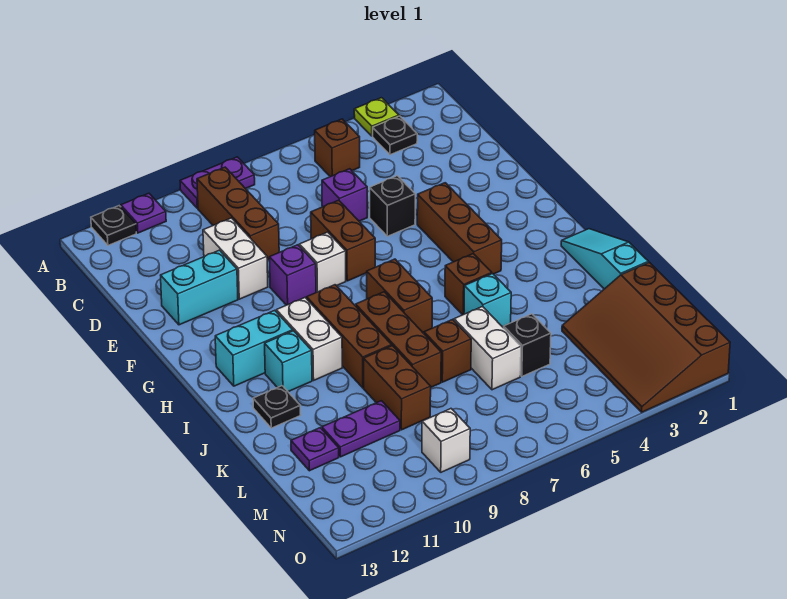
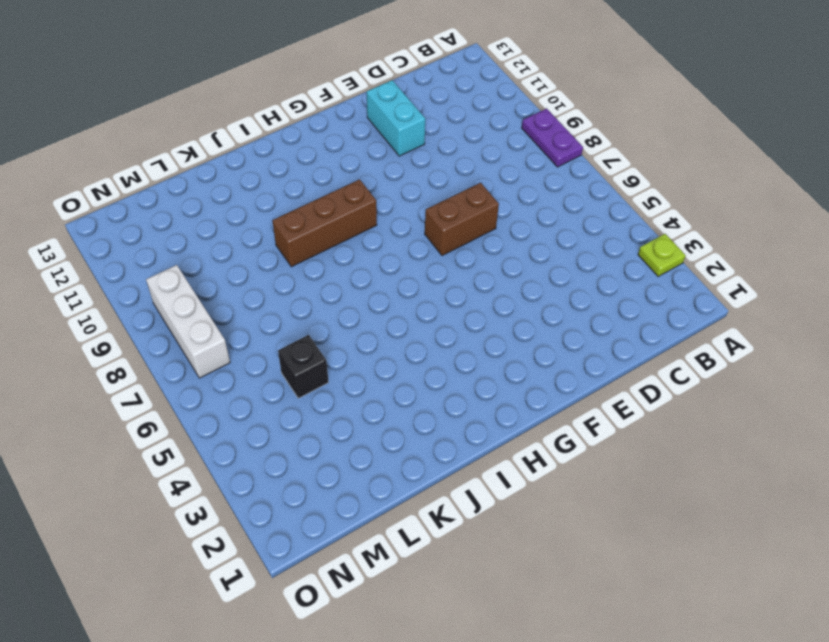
white brick N7:N9 level 1 -> white brick N9 level 1
none -> purple plate A11 level 1
none -> black plate A12 level 1
none -> black plate B3 level 1
none -> brown brick B5 level 1

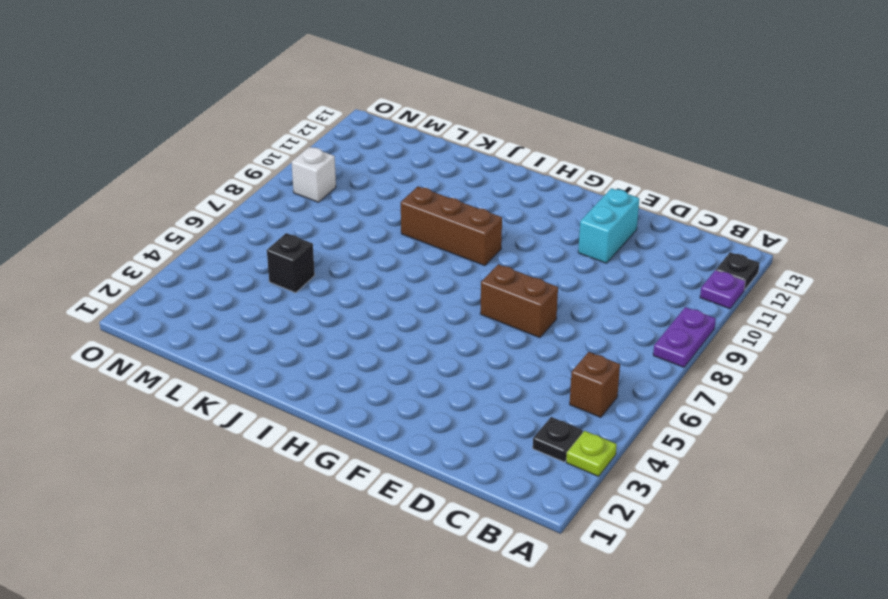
none -> brown brick B9:D9 level 1
none -> purple brick D6 level 1
none -> white brick D10:E10 level 1
none -> black brick E5 level 1

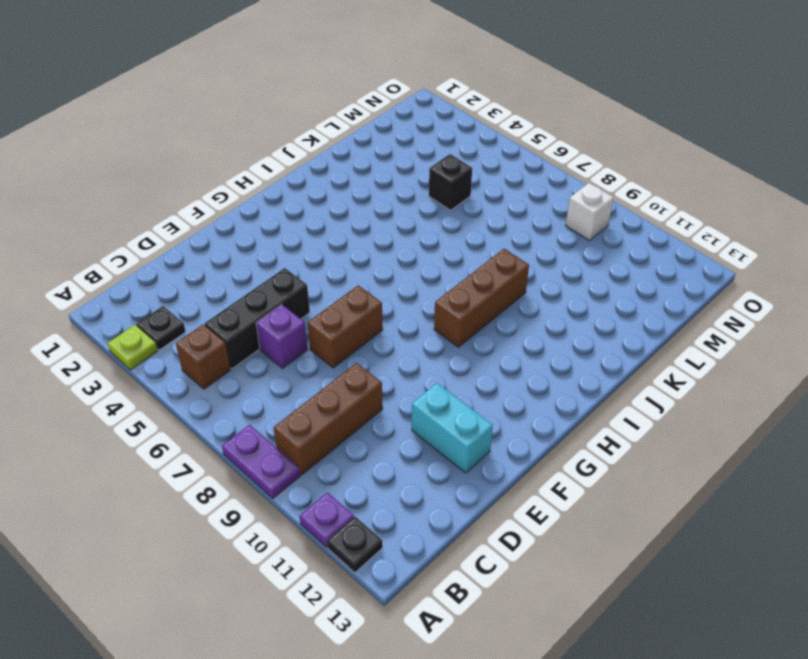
black brick C5:E5 level 1 -> black brick E5 level 1
none -> white brick D10:E10 level 1
none -> brown brick F4:H4 level 1
none -> white brick F8 level 1
none -> purple brick F9 level 1

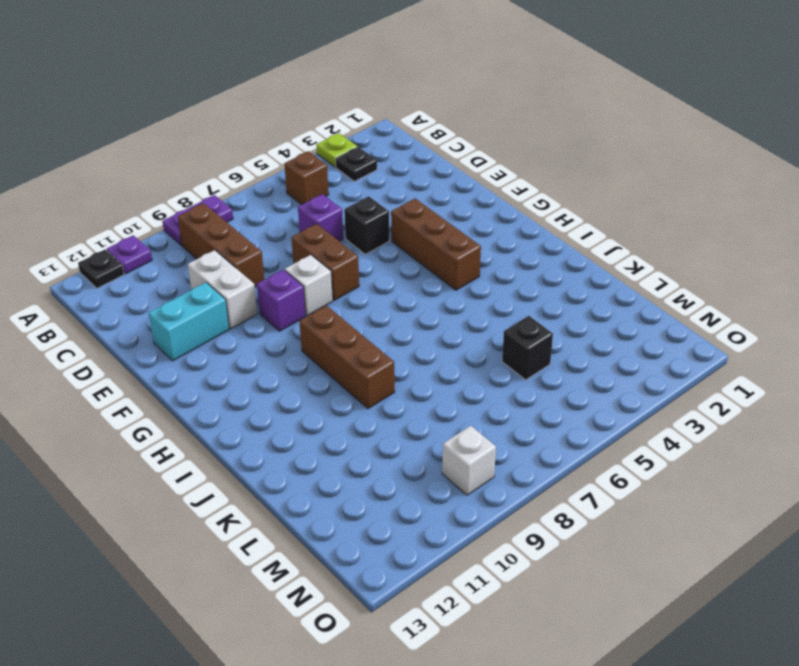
none -> brown brick H7:I7 level 1
none -> white brick H10:I10 level 1
none -> cyan brick H11:H12 level 1
none -> cyan slope I1:K1 level 1 top K

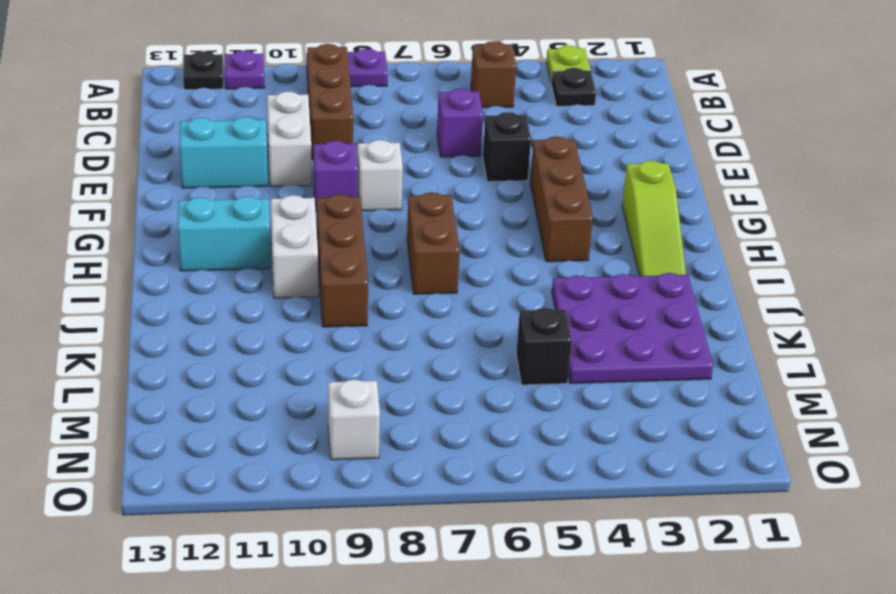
lime slope G2:I2 level 1 top G -> none
purple plate J2:L4 level 1 -> brown slope L1:O3 level 1 top 1
none -> brown brick E7:F7 level 1
none -> cyan slope I1:K1 level 1 top K
none -> brown brick I5 level 1
none -> brown brick I8:K8 level 1

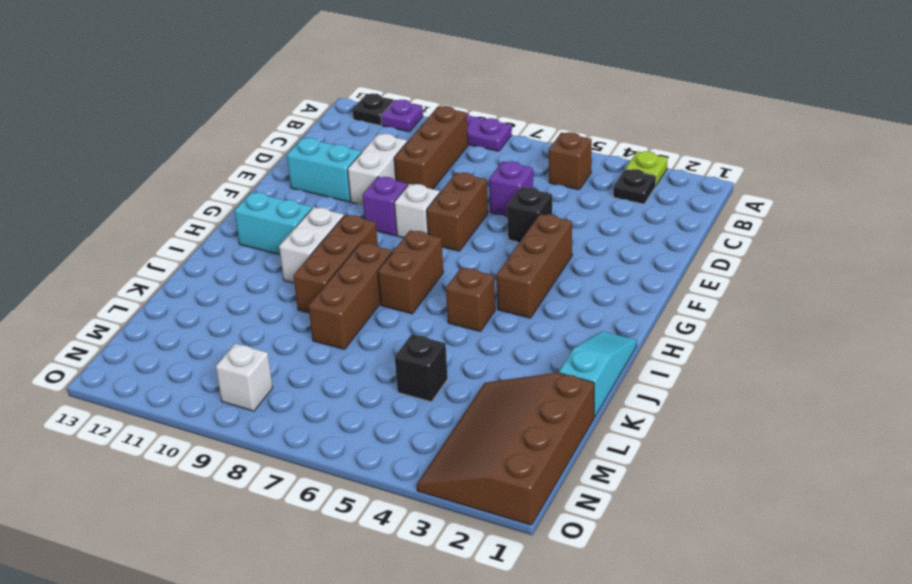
none -> cyan brick I11 level 1
none -> cyan brick J5 level 1
none -> black plate J12 level 1
none -> white brick K6:L6 level 1

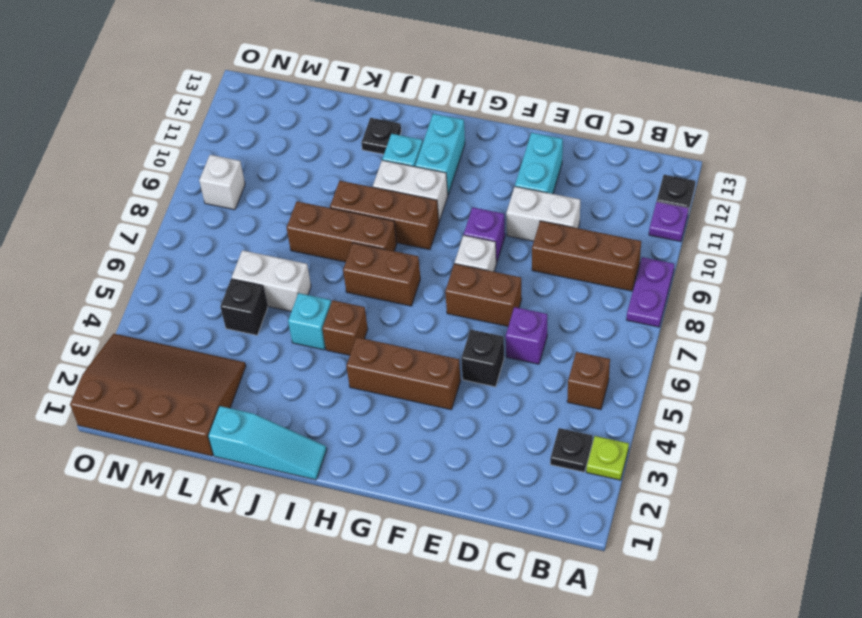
none -> brown brick K7 level 1
none -> brown brick K9:L9 level 1
none -> purple plate L10:L11 level 1
none -> purple plate L12 level 1

